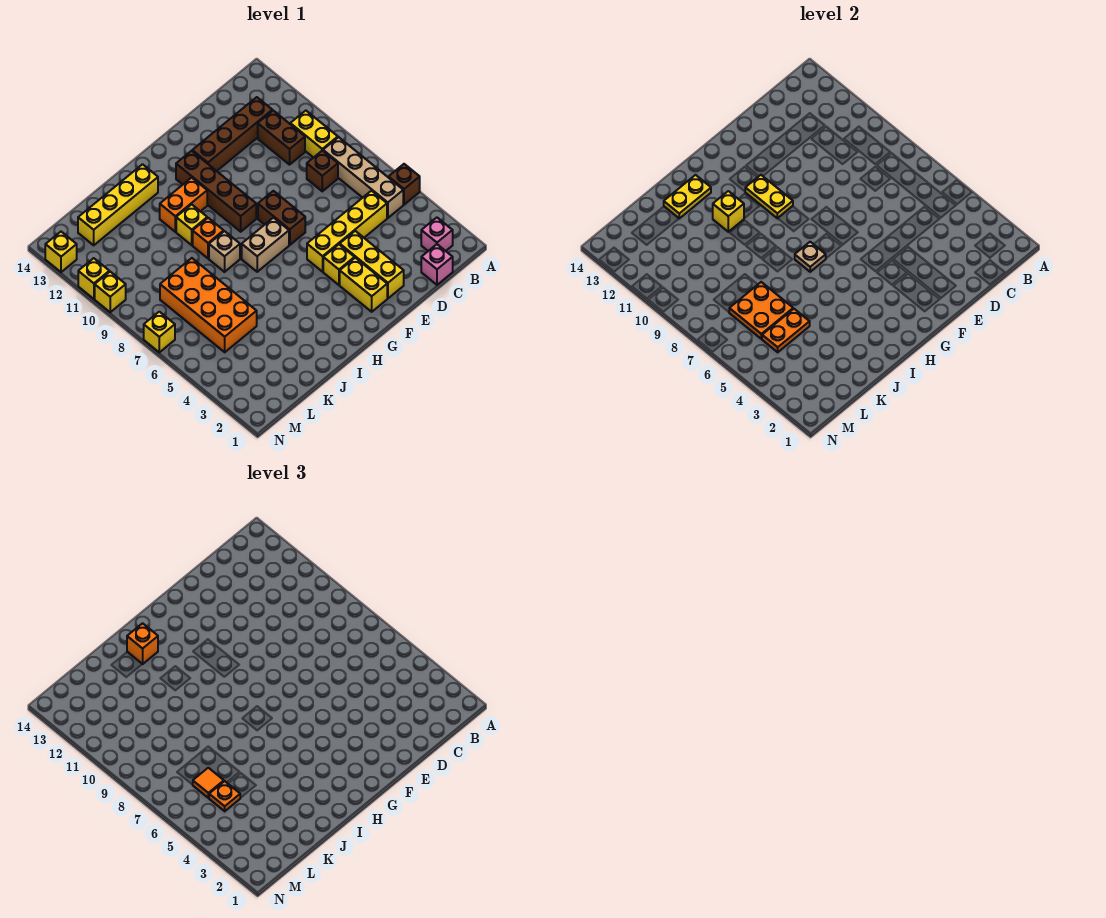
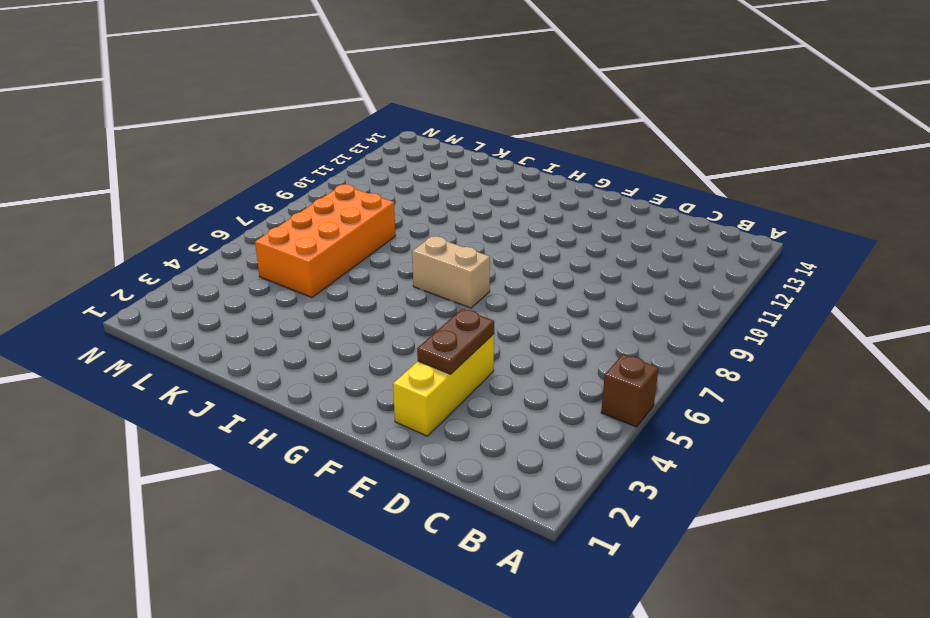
brown plate E3:E4 level 2 -> none
none -> pink brick B2 level 1
none -> tan brick B5:B8 level 1
none -> yellow brick B9:B10 level 1
none -> pink brick C1 level 1

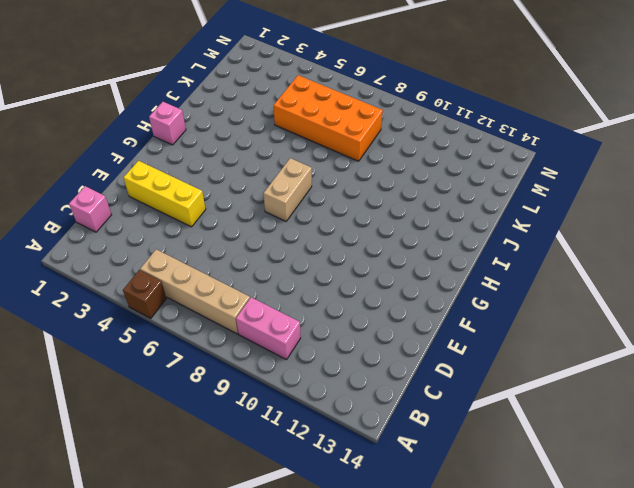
pink brick B9:B10 level 1 -> yellow brick B9:B10 level 1
pink brick H1 level 1 -> pink brick B2 level 1
none -> yellow brick C5:F5 level 1
none -> brown brick C8 level 1
none -> brown brick C10:C11 level 1
none -> brown brick C12:F12 level 1

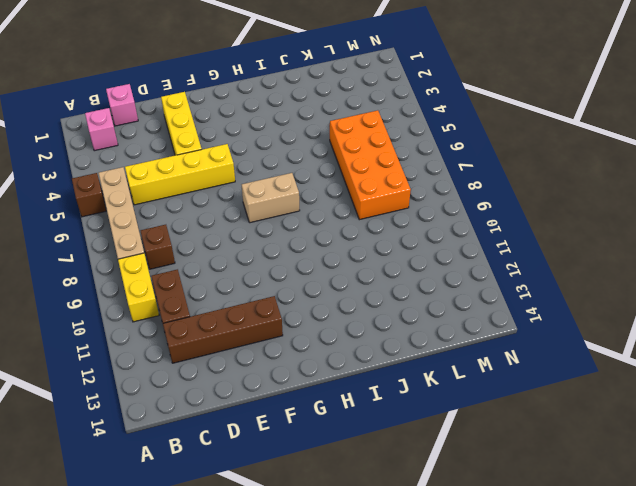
none -> yellow brick F2:F3 level 1
none -> yellow brick F4 level 1
none -> brown brick F7:F8 level 1
none -> brown brick G9:G12 level 1

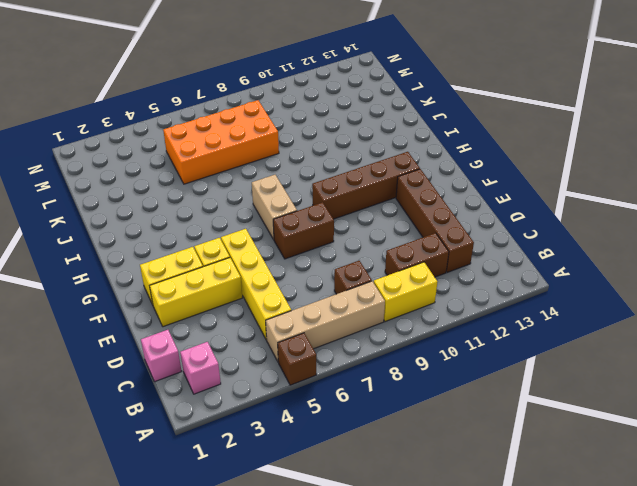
none -> orange brick H11:I11 level 1
none -> tan brick I8 level 1
none -> orange brick I9 level 1
none -> yellow brick I10 level 1

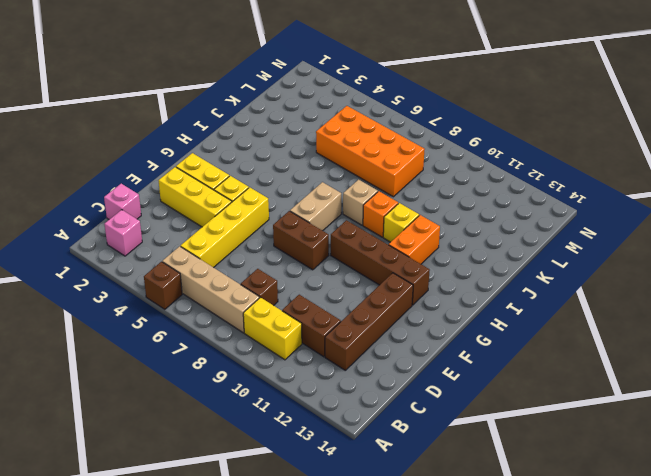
none -> yellow brick I13:L13 level 1
none -> yellow brick N7 level 1
none -> yellow brick N10 level 1
none -> yellow brick N11 level 1

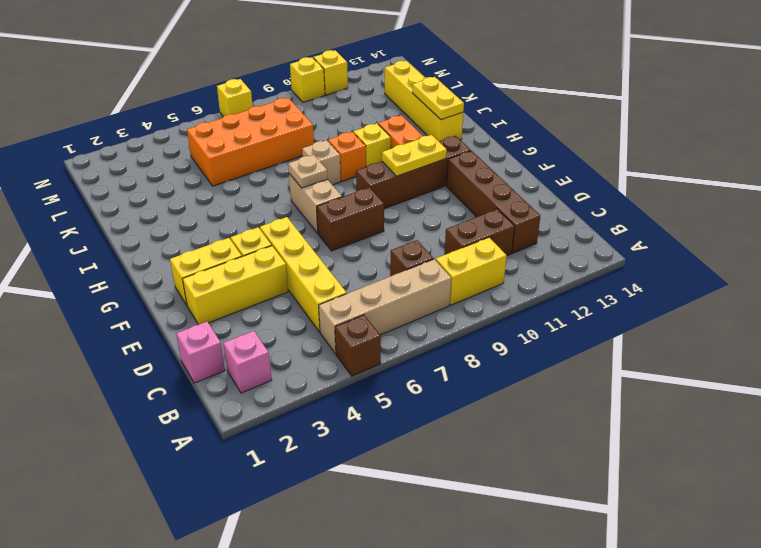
none -> yellow brick N13 level 1
none -> yellow brick I11 level 2
none -> orange plate K5:L5 level 2
none -> orange plate K6:L7 level 2

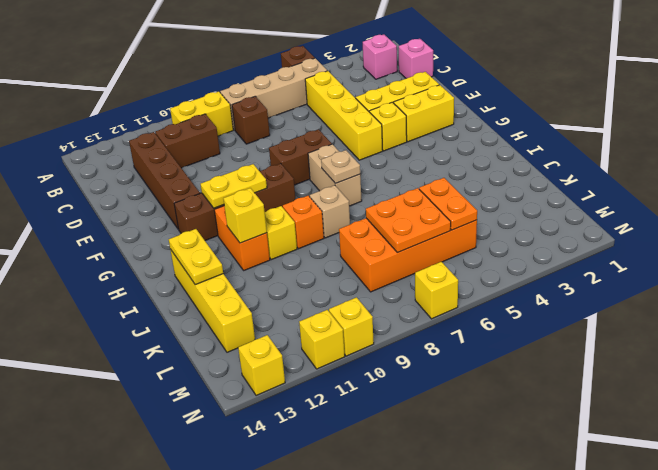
none -> orange brick I13 level 3
none -> orange plate L5 level 3
none -> orange tile L6 level 3

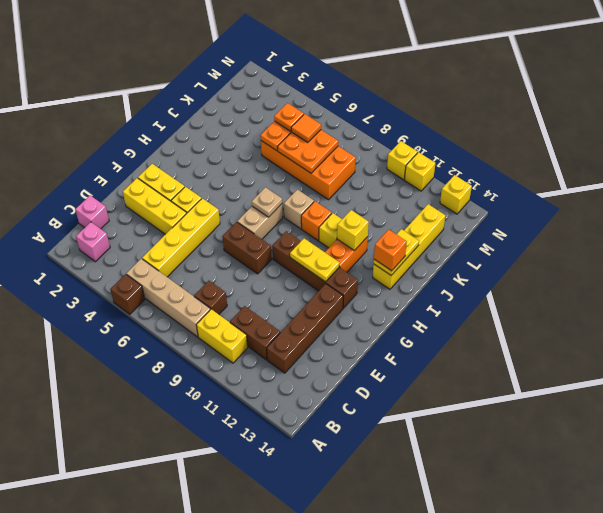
none -> yellow brick N7 level 1

